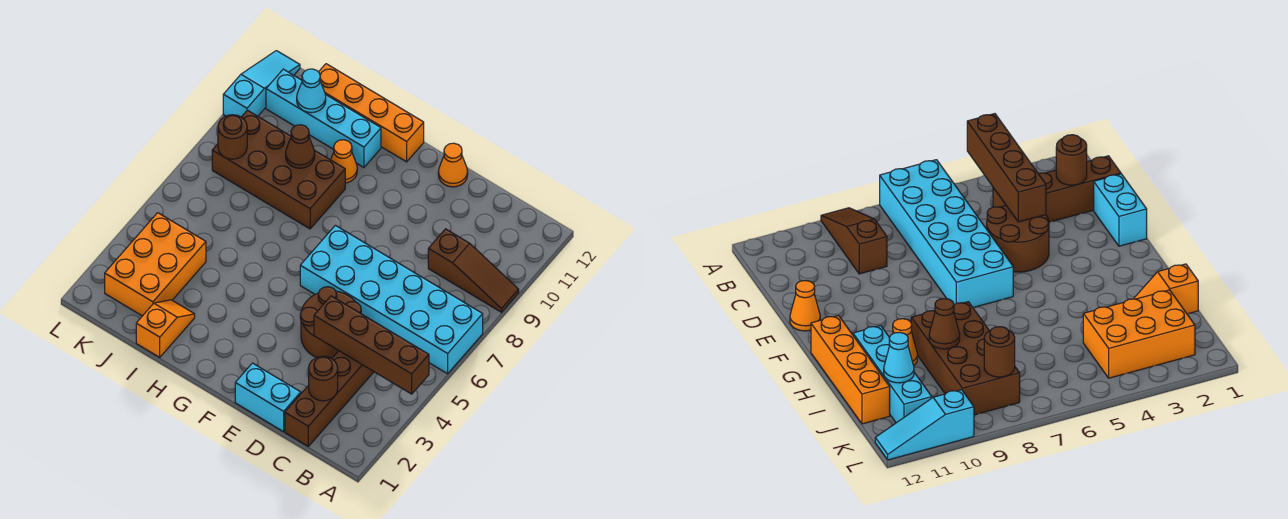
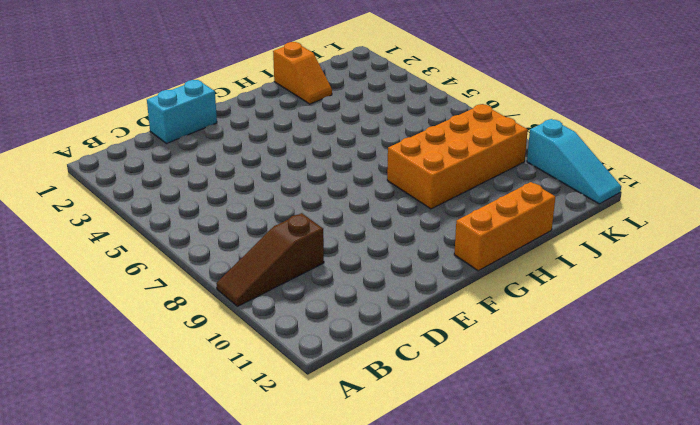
orange brick G12:I12 level 1 -> orange brick G12:J12 level 1
orange brick H8:K9 level 1 -> brown brick H8:K9 level 1
none -> cyan brick A6:F7 level 1
none -> brown brick C1:C4 level 1
none -> brown round brick D4:E5 level 1

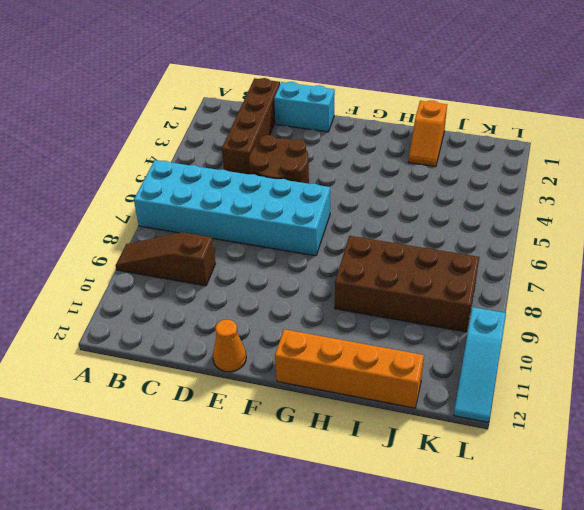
none -> orange cone H10 level 1
none -> cyan brick H11:K11 level 1
none -> orange brick J2:K4 level 1

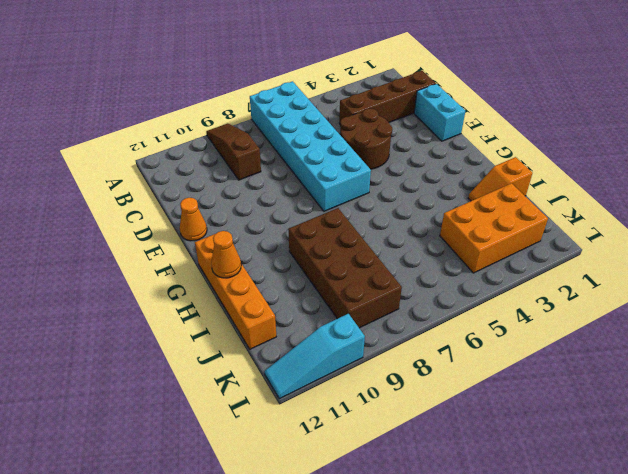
orange cone H12 level 2 -> orange cone H10 level 1
none -> cyan brick H11:K11 level 1
none -> brown brick A4:D4 level 2
none -> brown round brick C2 level 2

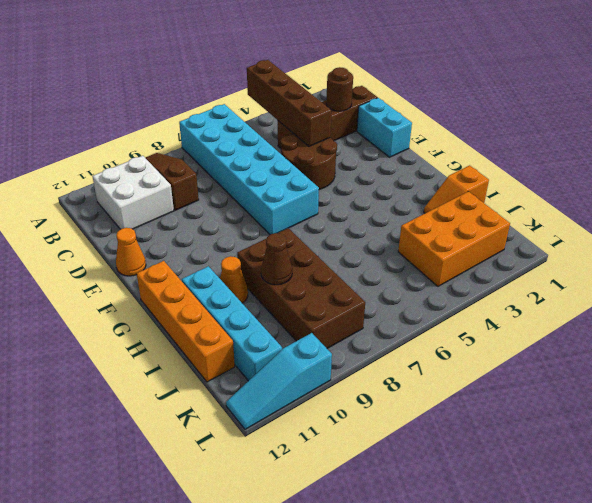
white brick B10:C11 level 1 -> none
none -> cyan cone J11 level 2
none -> brown round brick K8 level 2

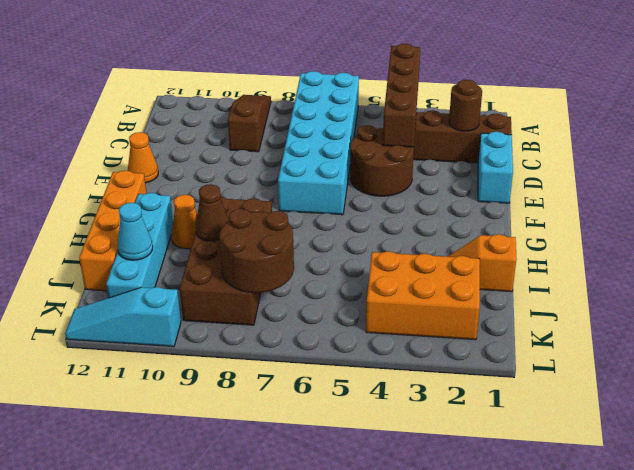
brown round brick J7:K8 level 2 -> brown round brick K8 level 2

